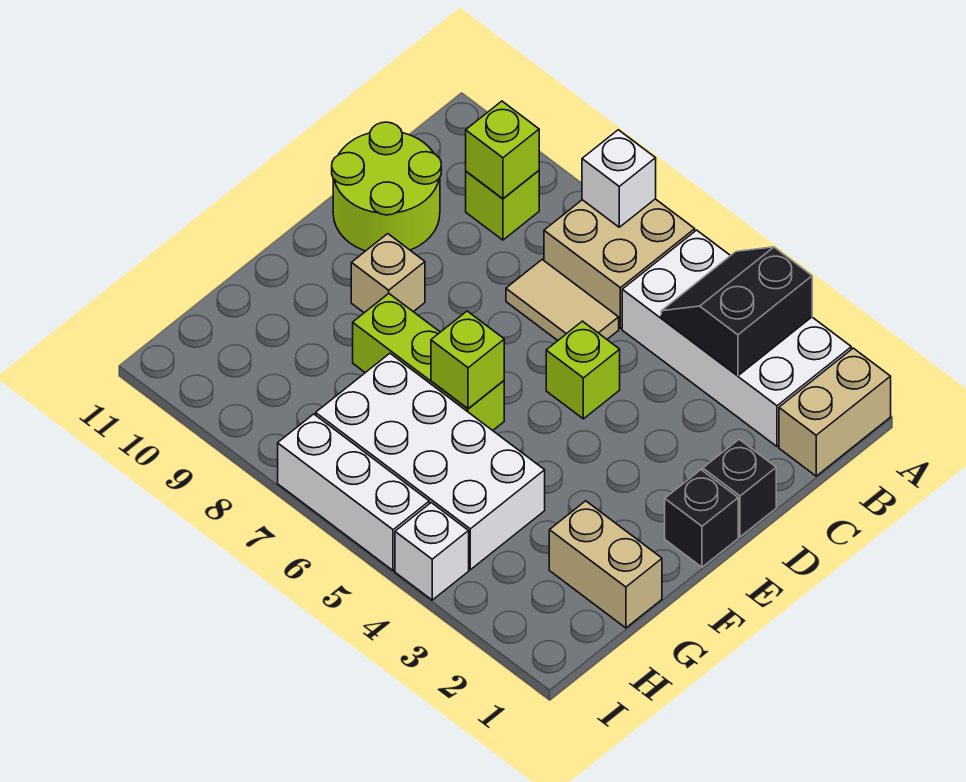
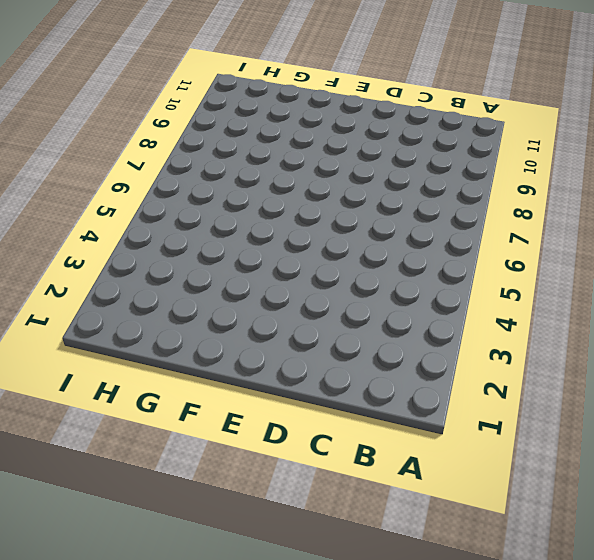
none -> tan brick A1:B1 level 1
none -> white brick A2:B5 level 1
none -> tan brick A6:B7 level 1

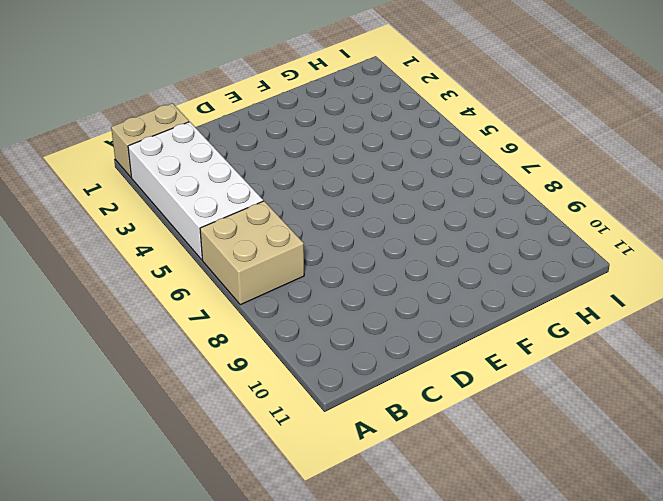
none -> lime brick B9 level 1
none -> tan tile C6:C7 level 1
none -> lime round brick C10:D11 level 1

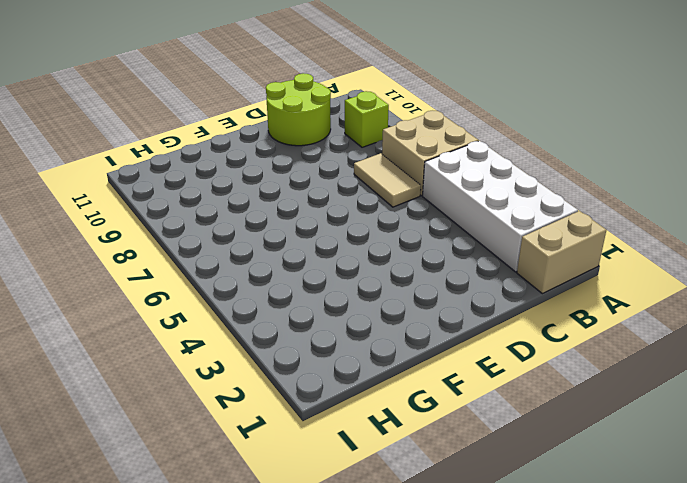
none -> black brick D1 level 1
none -> lime brick D5 level 1
none -> black brick E1 level 1

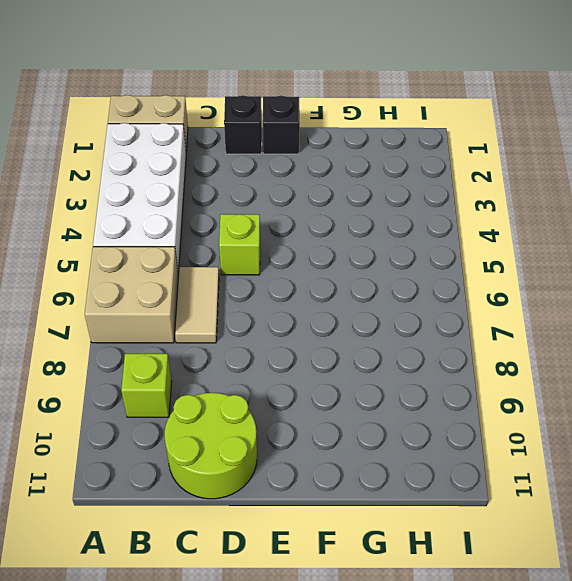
none -> tan brick E9 level 1
none -> lime brick F6:F8 level 1
none -> tan brick G1:G2 level 1

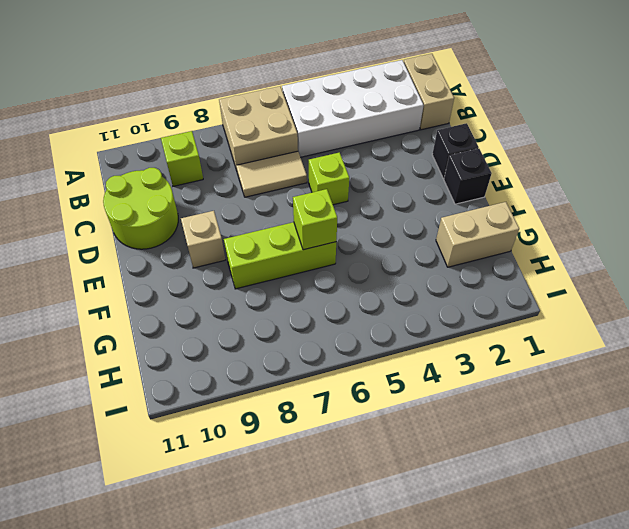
none -> white brick G4:H7 level 1
none -> white brick I4 level 1
none -> white brick I5:I7 level 1

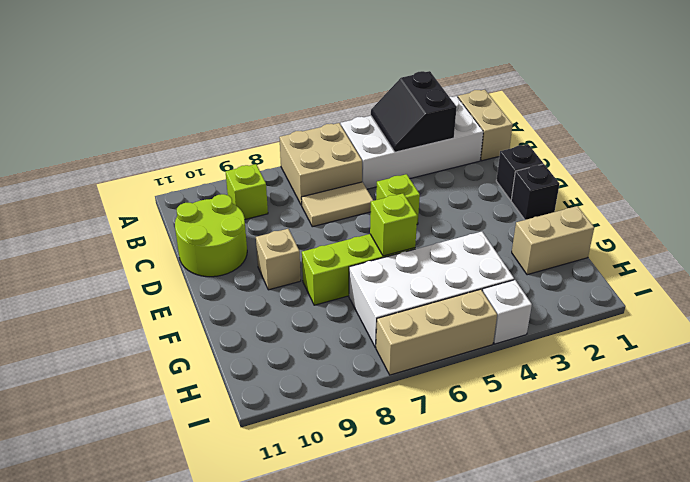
tan brick I5:I7 level 1 -> white brick I5:I7 level 1
none -> white brick A7 level 2
none -> lime brick B9 level 2

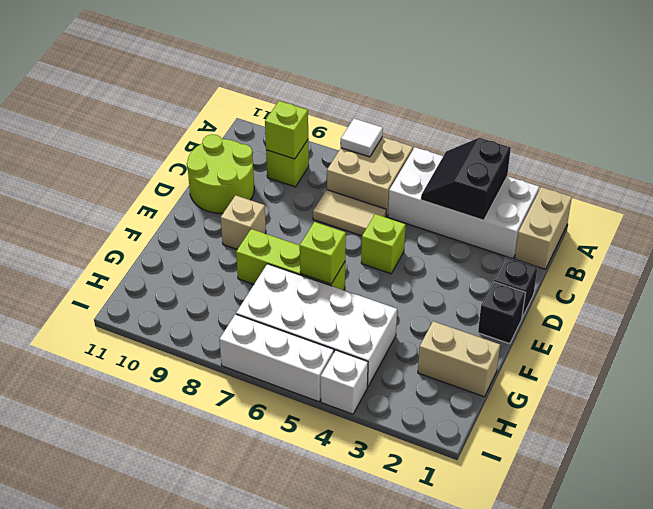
white tile A7 level 2 -> white brick A7 level 2

